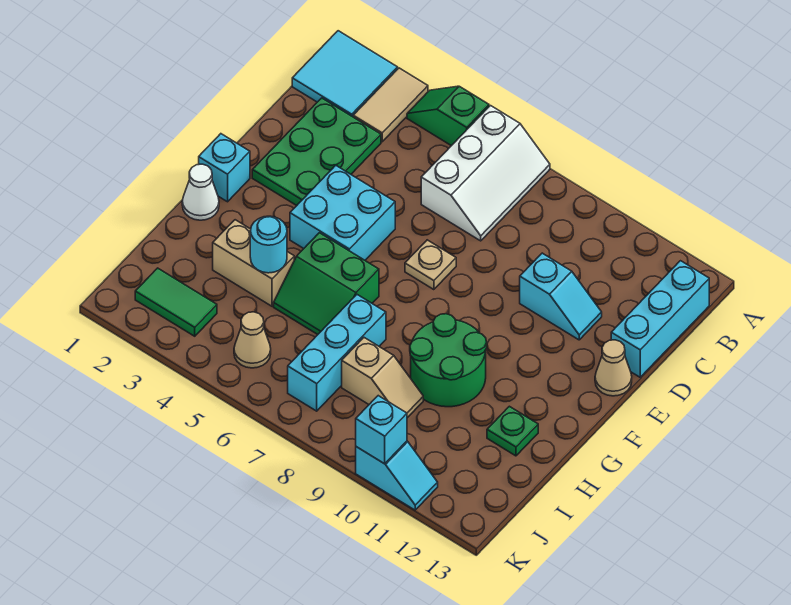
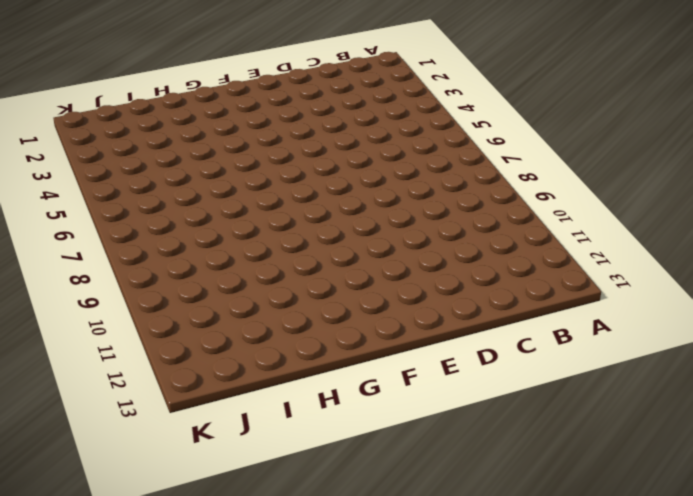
none -> cyan tile A1:B2 level 1
none -> tan tile A3:B3 level 1
none -> green slope A4:A5 level 1 top 5

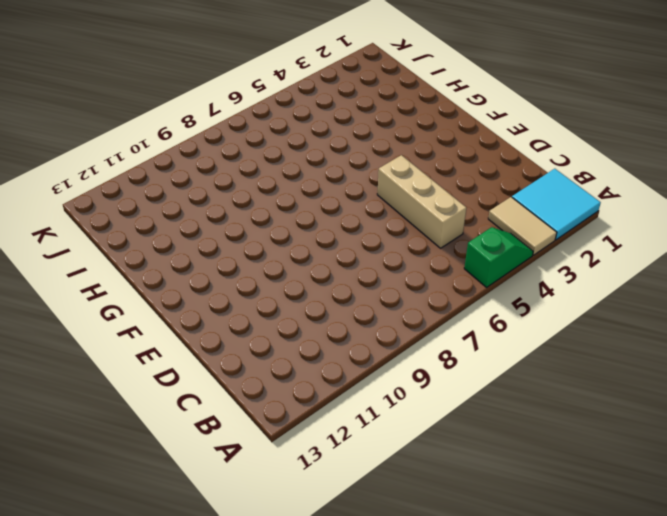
tan brick C5:E5 level 1 -> cyan brick E4:F5 level 1
none -> white slope A6:C7 level 1 top 6
none -> cyan brick B13:D13 level 1
none -> green plate C2:E3 level 1

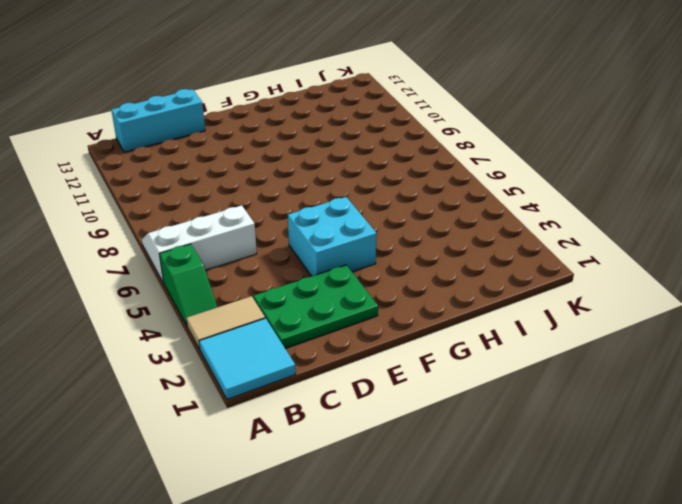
none -> cyan slope D10:D11 level 1 top 10
none -> tan plate E7 level 1
none -> tan cone E13 level 1

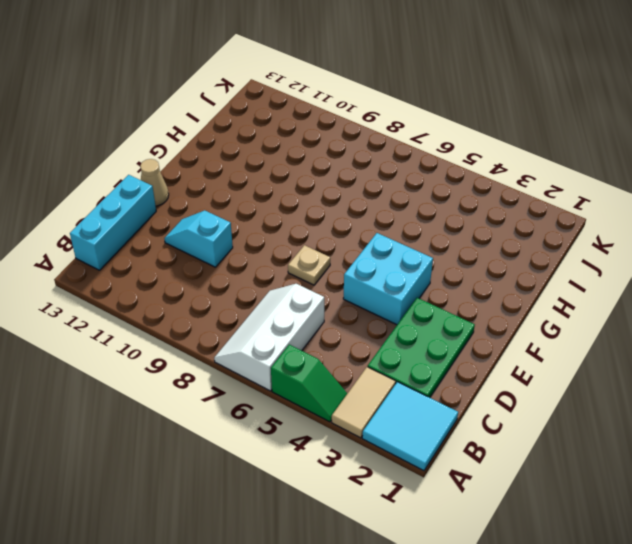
none -> cyan brick F1 level 1
none -> white cone G1 level 1
none -> green slope G5:H6 level 1 top G

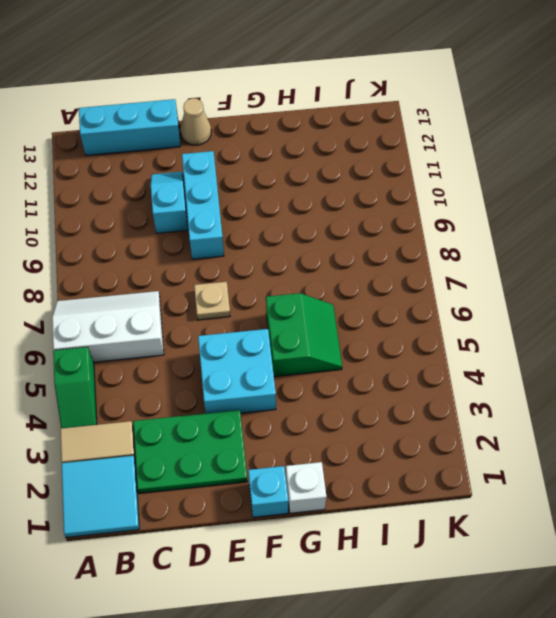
cyan brick E9:E11 level 1 -> cyan brick H7:J7 level 1
white brick G1 level 1 -> white cone G1 level 1
none -> green round brick G9:H10 level 1
none -> tan brick H3:H4 level 1
none -> green plate H12 level 1

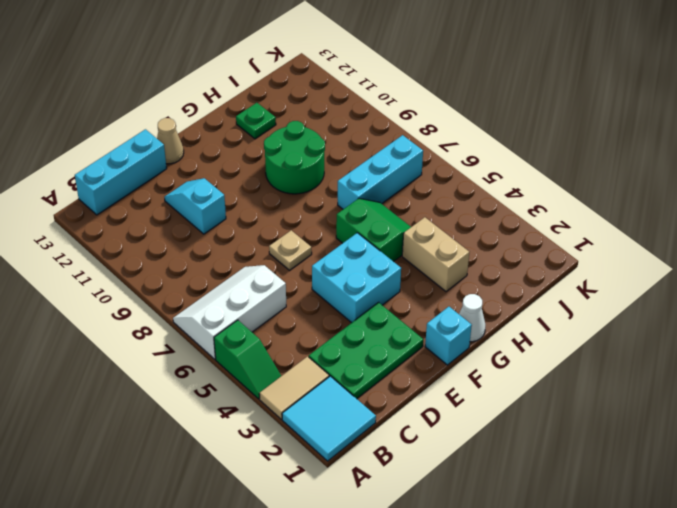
none -> tan slope I8:I9 level 1 top 8
none -> green tile J2:J3 level 1
none -> tan cone J5 level 1

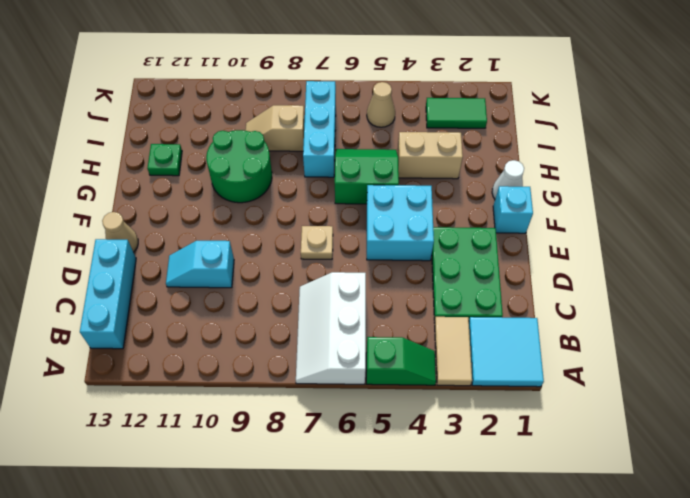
none -> cyan slope K10:K11 level 1 top 10
none -> cyan round brick H4 level 2
none -> cyan brick K10 level 2

